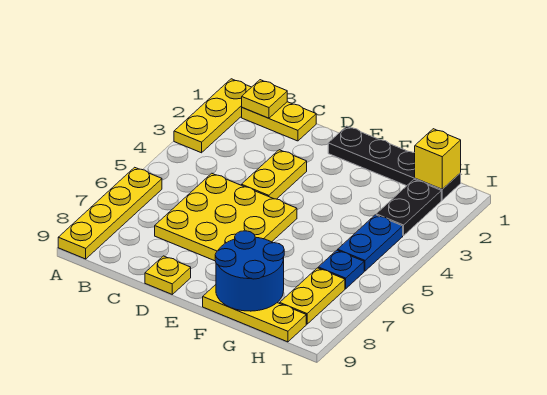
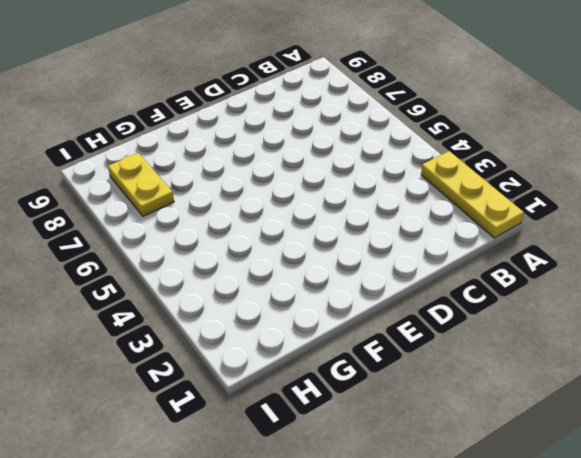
none -> yellow plate A6:A9 level 1
none -> yellow plate B1:C1 level 1
none -> yellow plate C5:E7 level 1

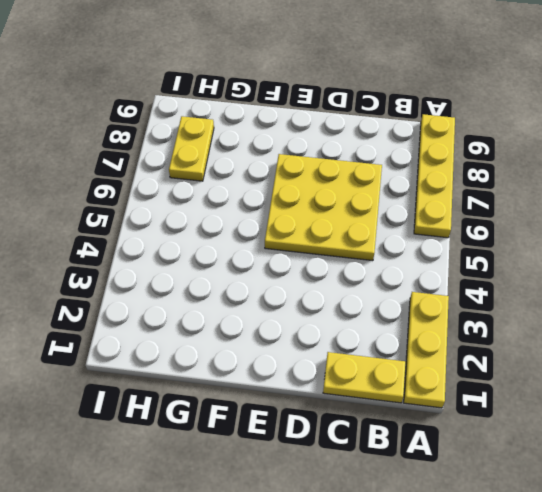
none -> yellow plate D3:D4 level 1
none -> yellow plate D9 level 1
none -> black plate E1:H1 level 1

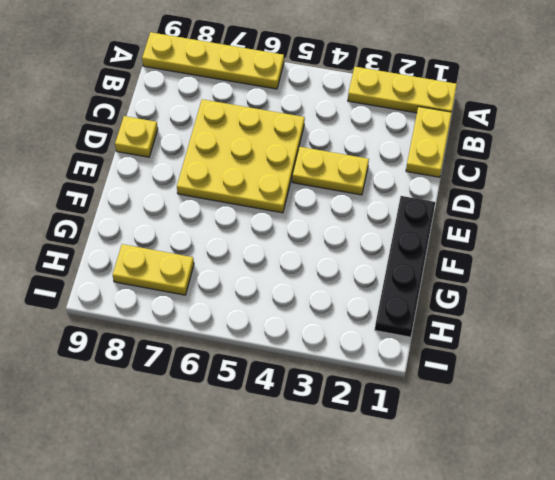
none -> yellow plate F9:H9 level 1
none -> black plate H2:H3 level 1
none -> blue plate H4:H5 level 1

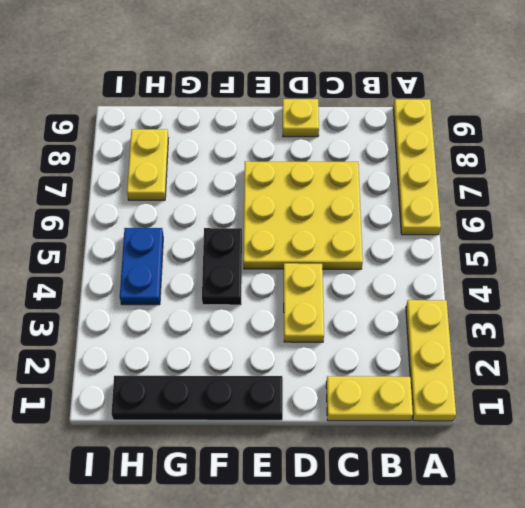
black plate F4:F5 level 1 -> black plate H2:H3 level 1
none -> yellow plate F9:H9 level 1
none -> blue plate H6 level 1
none -> yellow plate B1 level 2

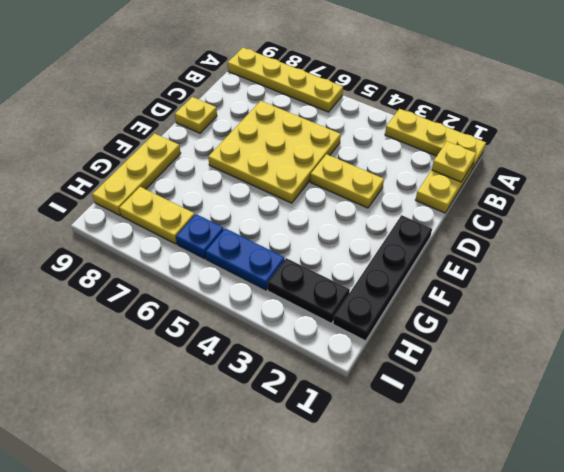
none -> blue round brick F8:G9 level 2
none -> yellow brick H1 level 2

